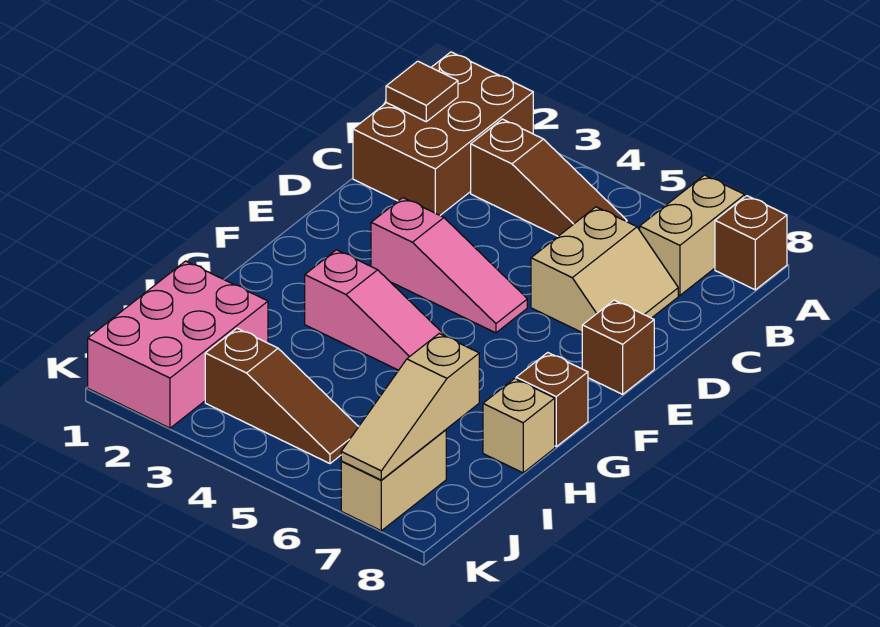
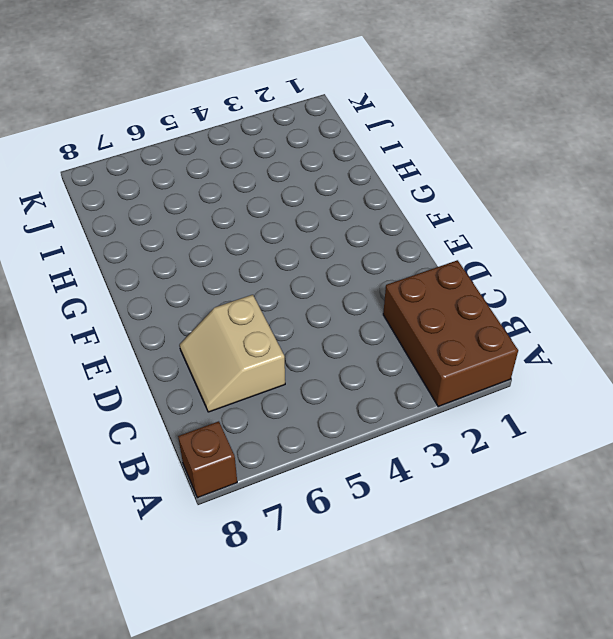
none -> tan brick A7:B7 level 1
none -> brown slope B3:B5 level 1 top 3
none -> pink slope E3:E5 level 1 top 3

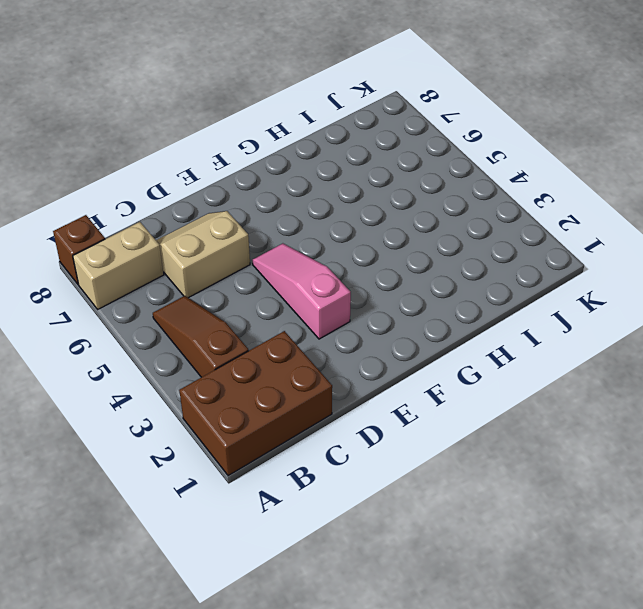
none -> brown brick E8 level 1
none -> pink slope G3:G5 level 1 top 3
none -> brown brick G8 level 1

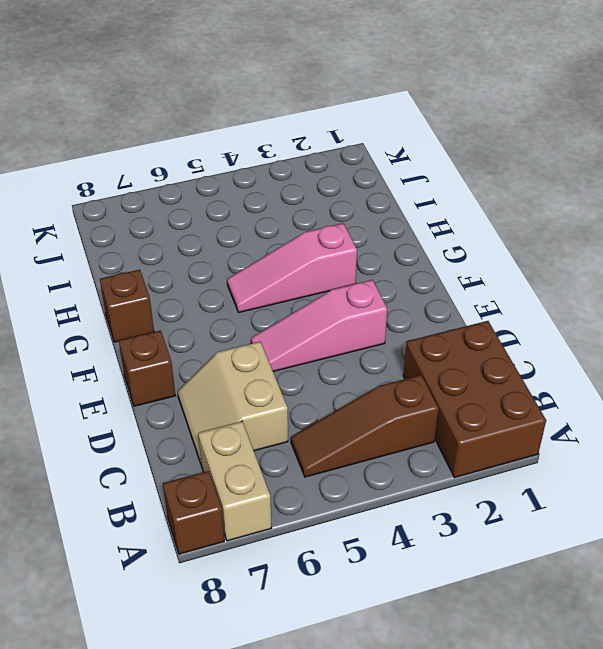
none -> tan brick H8 level 1
none -> pink brick I1:K2 level 1
none -> brown slope J3:J5 level 1 top 3

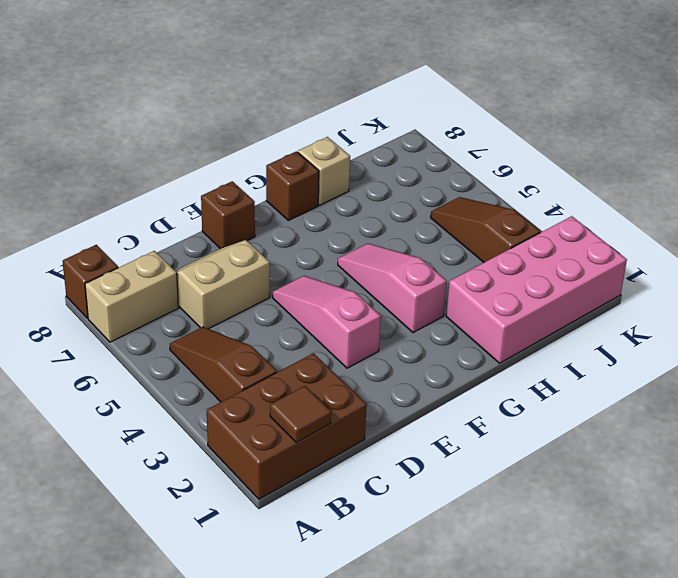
pink brick H1:K2 level 1 -> pink brick I1:K2 level 1
none -> tan brick J7:K7 level 1
none -> tan slope I7:K7 level 2 top I

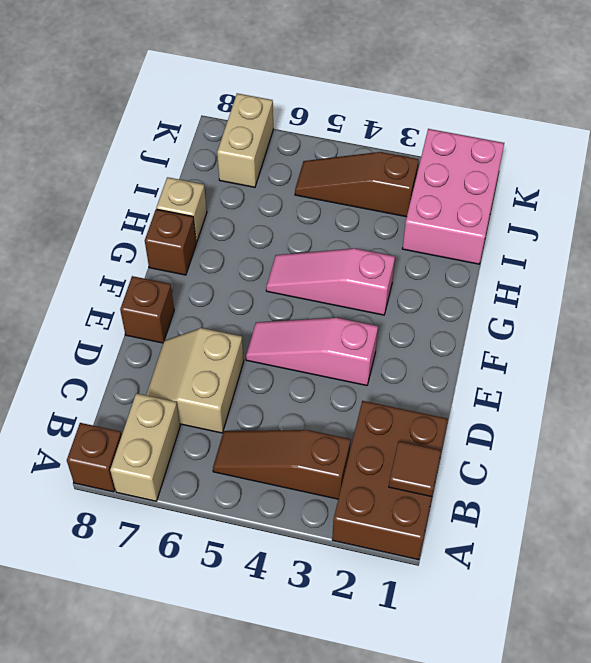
none -> tan slope I7:K7 level 2 top I

